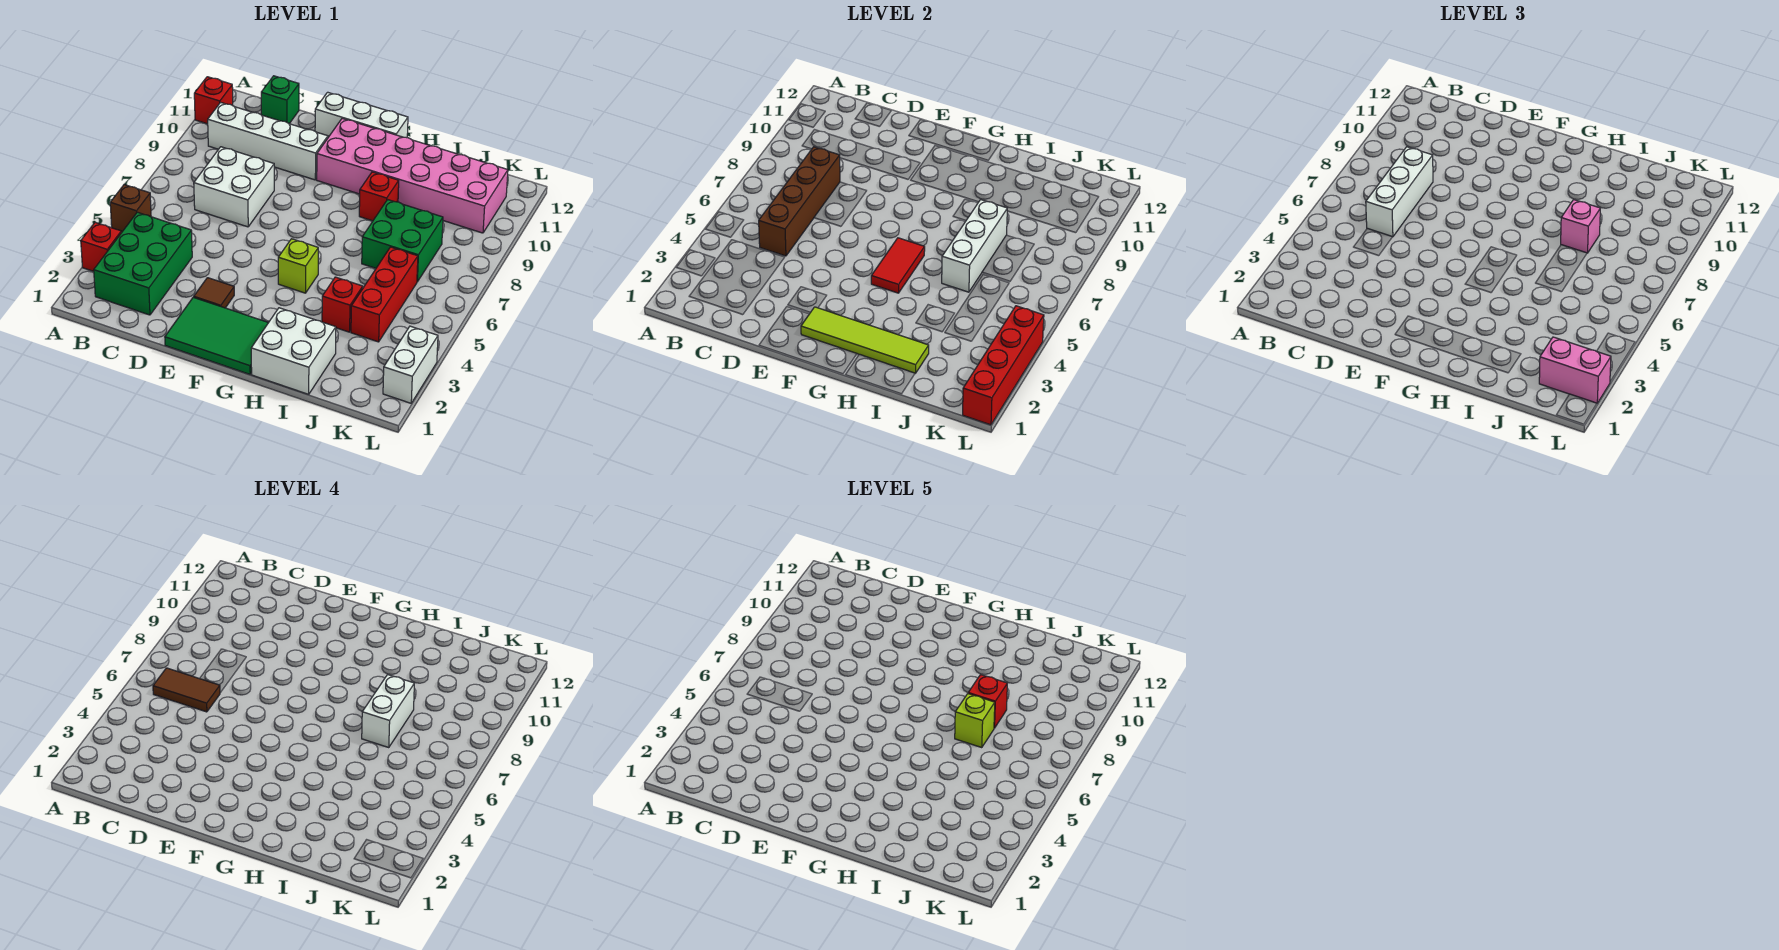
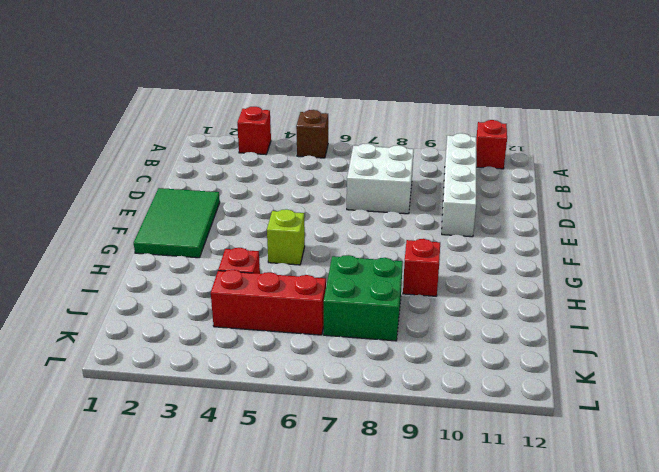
none -> green brick B2:C4 level 1
none -> green brick C12 level 1
none -> brown tile E3 level 1
none -> white brick E12:G12 level 1

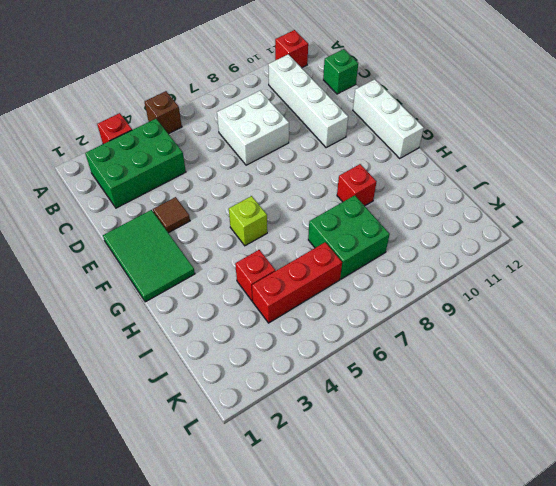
none -> pink brick F10:K11 level 1
none -> white brick H1:I2 level 1
none -> white brick L2:L3 level 1
none -> brown brick C5:C8 level 2

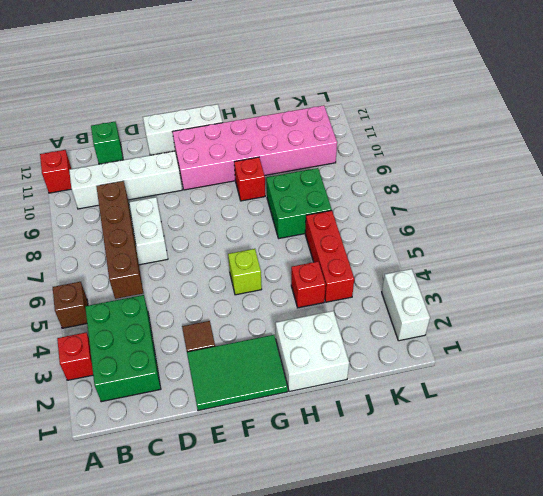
none -> lime tile F2:I2 level 2
none -> red tile G5:G6 level 2
none -> white brick I6:I8 level 2
none -> red brick L1:L4 level 2

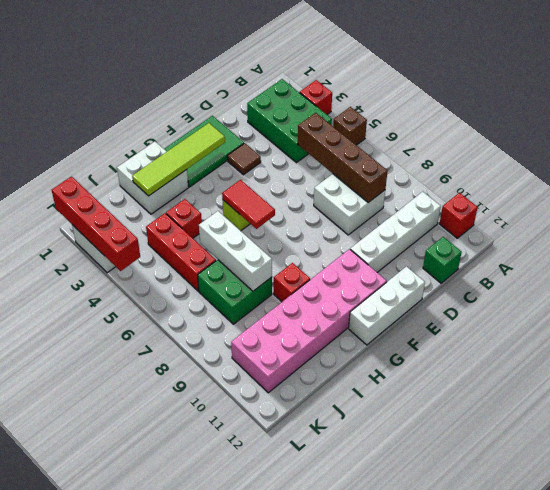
none -> white brick C6:C8 level 3
none -> pink brick I8 level 3
none -> pink brick K2:L2 level 3
none -> brown tile B6:C6 level 4

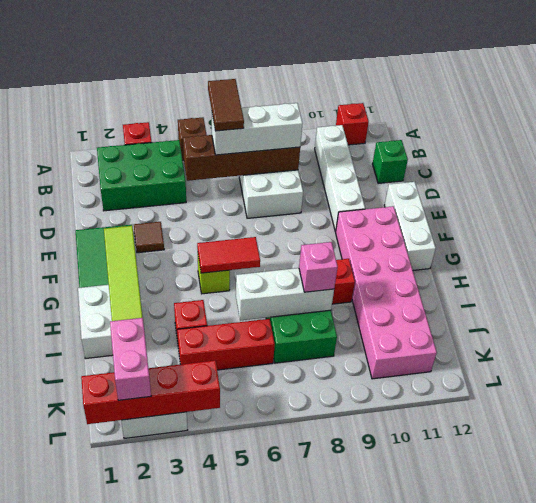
none -> white brick I7:I8 level 4
none -> lime brick I7 level 5
none -> red brick I8 level 5

